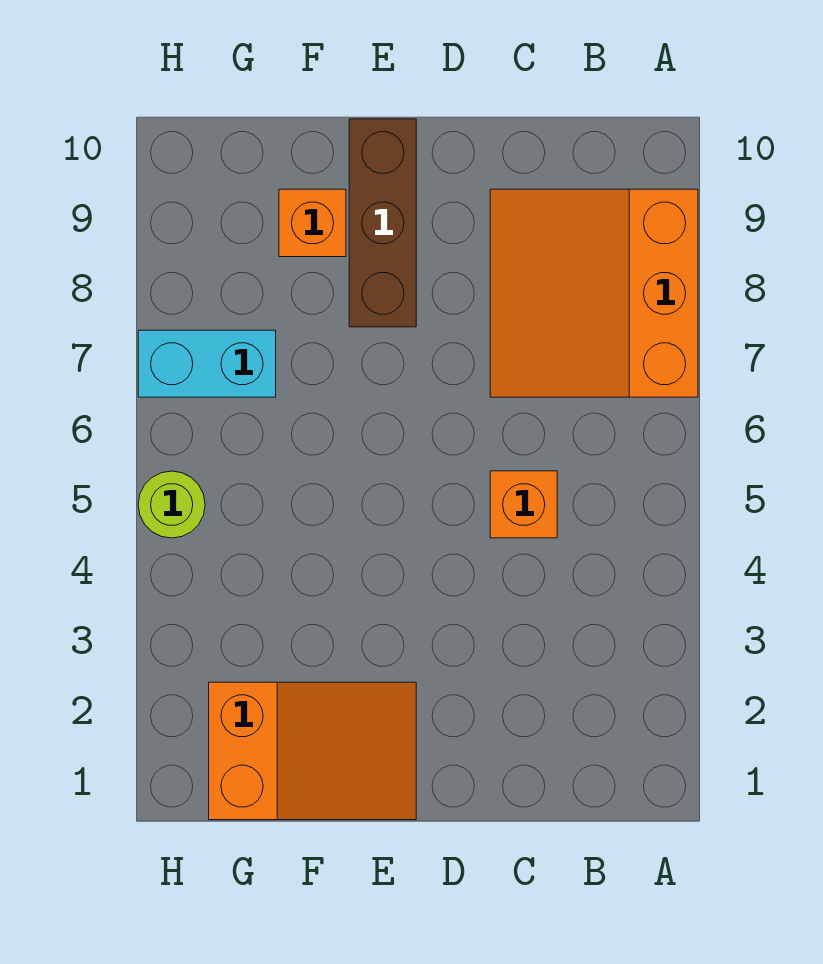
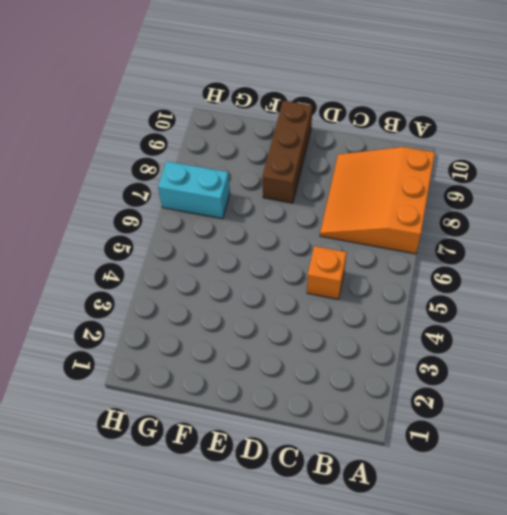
none -> orange slope E1:G2 level 1 top G
none -> orange brick F9 level 1

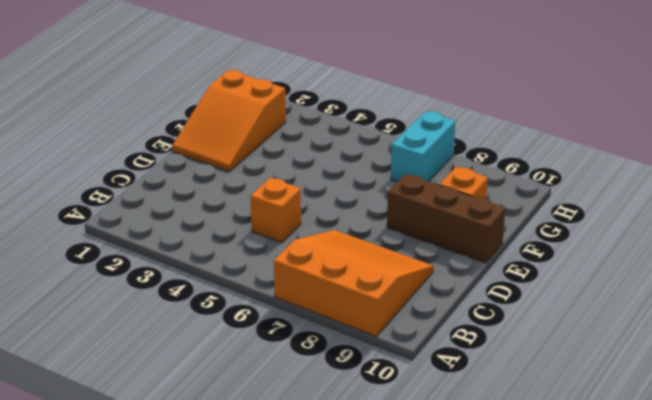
none -> lime round brick H5 level 1

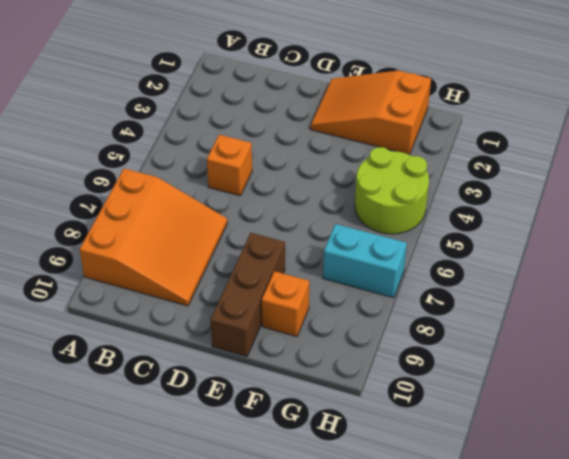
lime round brick G4:H5 level 1 -> lime round brick H5 level 1

